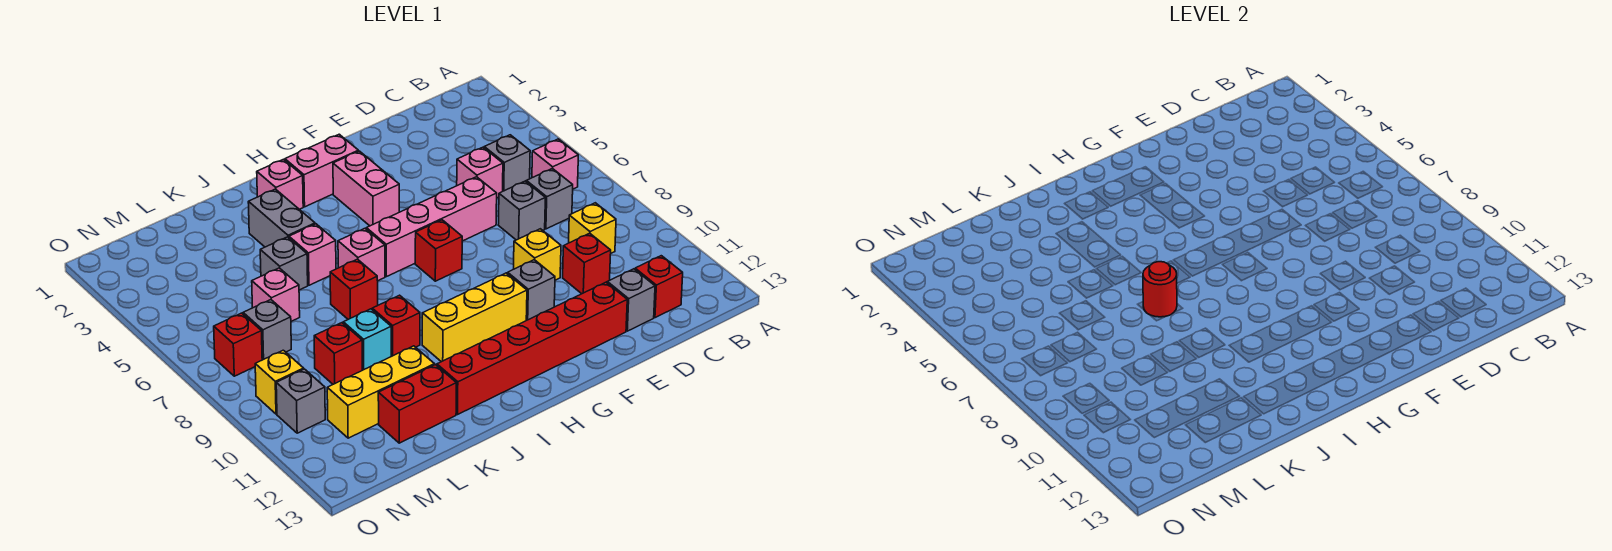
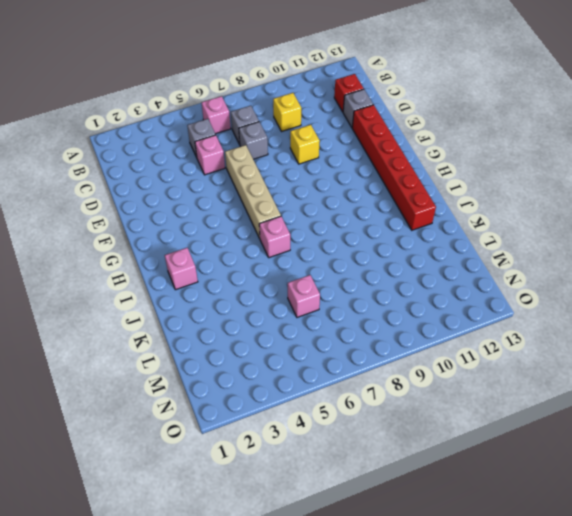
tan brick E6:H6 level 1 -> pink brick E6:H6 level 1
none -> red brick D10 level 1
none -> grey brick F10 level 1
none -> pink brick G2:H2 level 1
none -> pink brick G3:G4 level 1

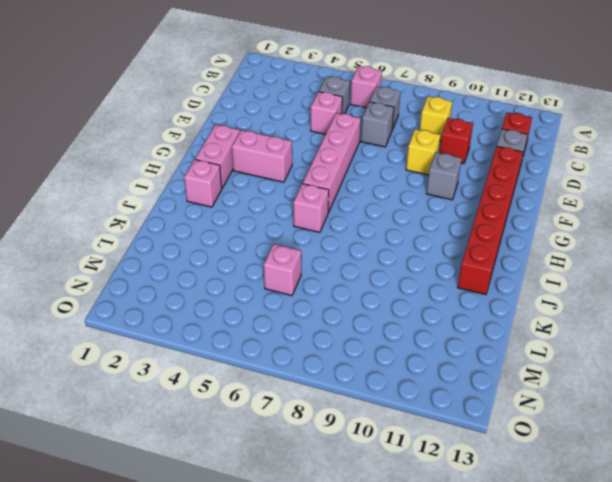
none -> red brick G7 level 1
none -> yellow brick G10:I10 level 1
none -> grey brick J3:J4 level 1
none -> pink brick J5 level 1

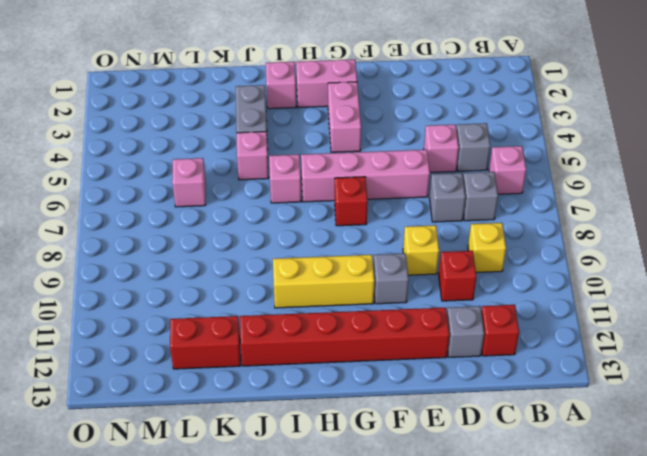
none -> red brick J7 level 1
none -> red brick J9 level 1
none -> grey brick K5 level 1
none -> cyan brick K9 level 1

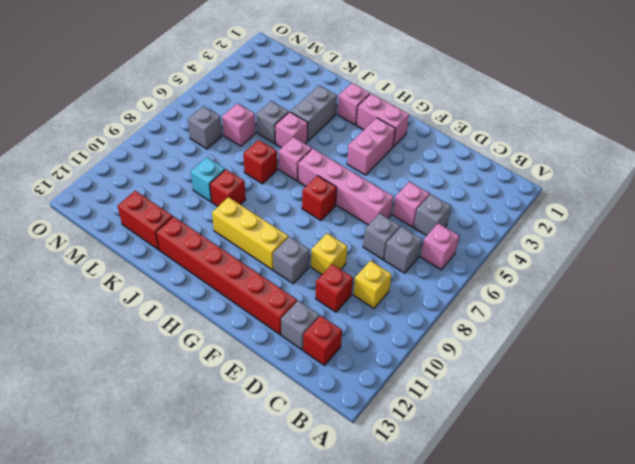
none -> yellow brick K11:M11 level 1
none -> red brick L9 level 1
none -> red brick N7 level 1
none -> yellow brick N9 level 1

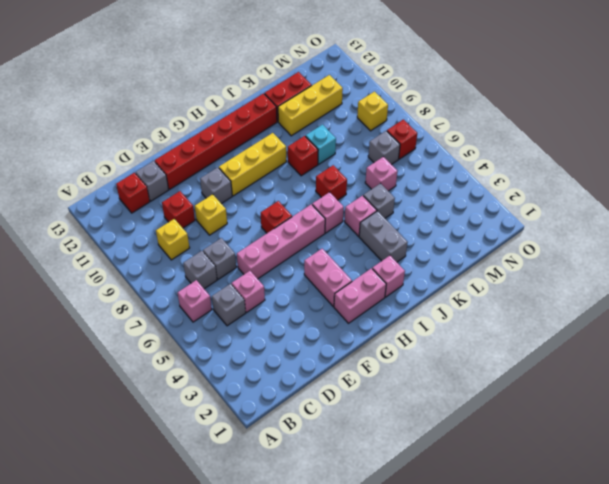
none -> red brick L9 level 1
none -> grey brick N10 level 1
none -> red round brick J7 level 2

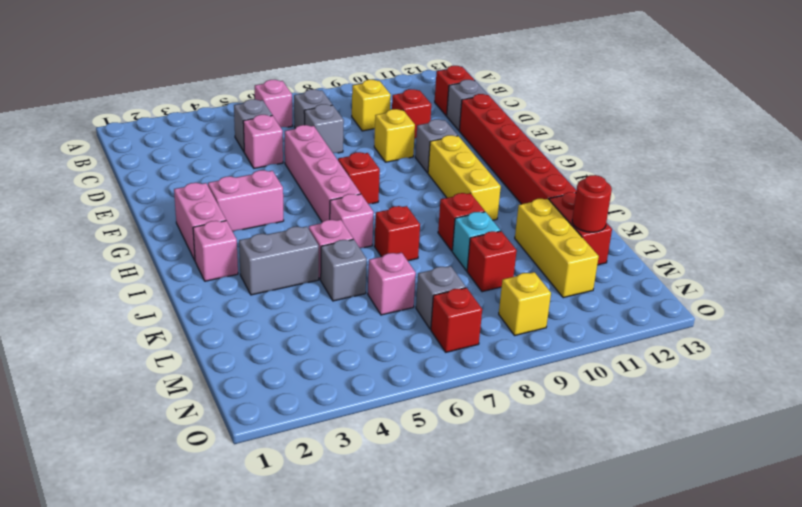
red round brick L12 level 2 -> red round brick J7 level 2
none -> grey brick N10 level 1

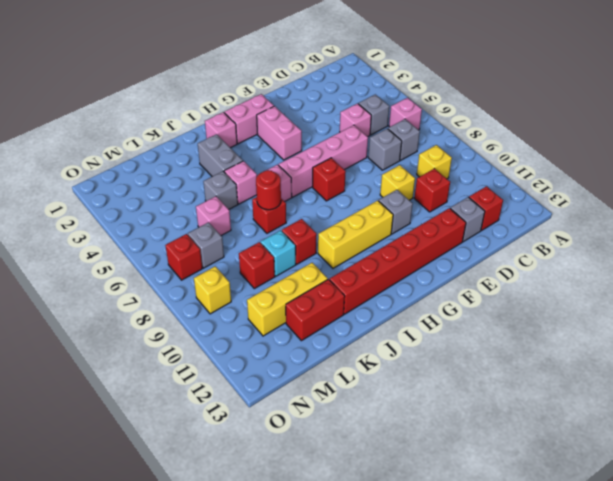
none -> grey brick N10 level 1

